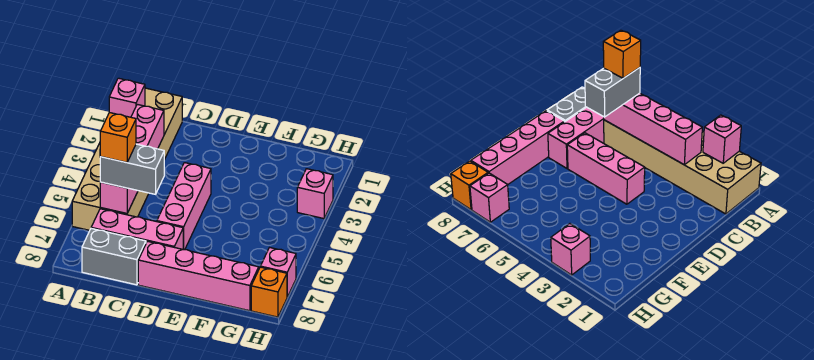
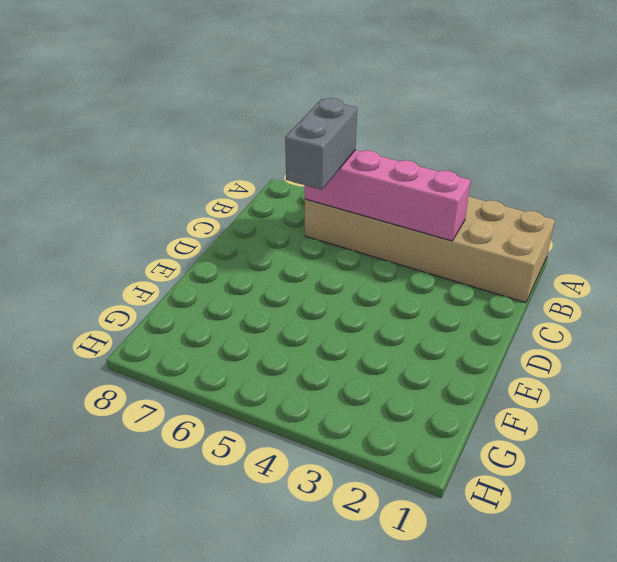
none -> pink brick B7:D7 level 1
none -> grey brick B8:C8 level 1
none -> pink brick D4:D6 level 1

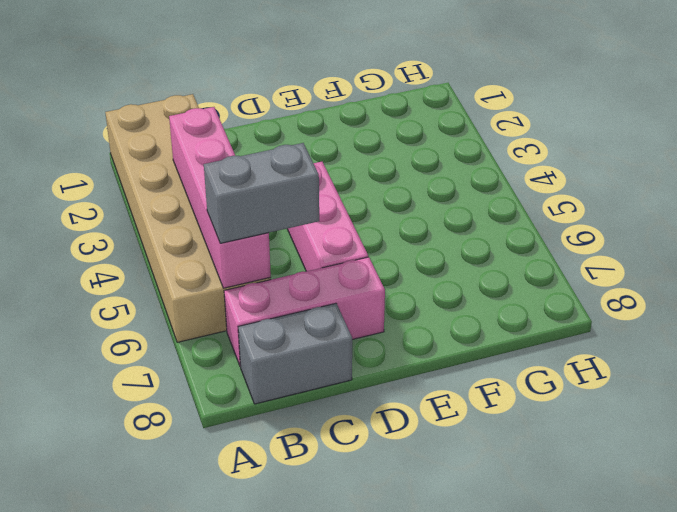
none -> pink brick D8:G8 level 1
none -> pink brick H3 level 1
none -> pink brick H7 level 1

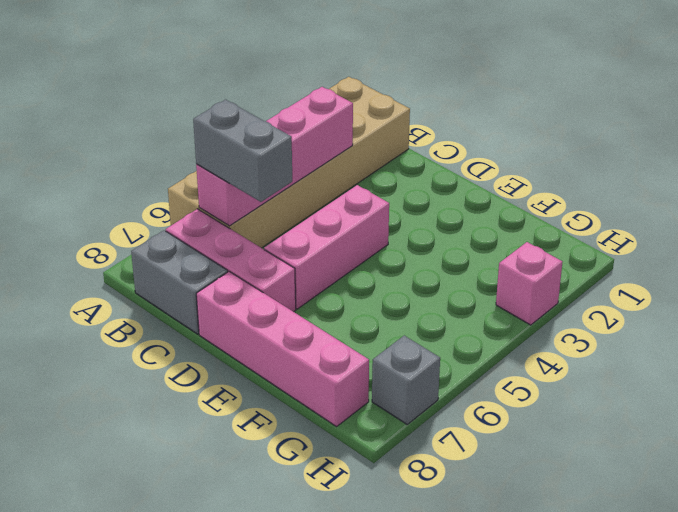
grey brick H7 level 1 -> pink brick H7 level 1
none -> orange brick H8 level 1
none -> pink brick A2 level 2
none -> orange brick B6 level 4

